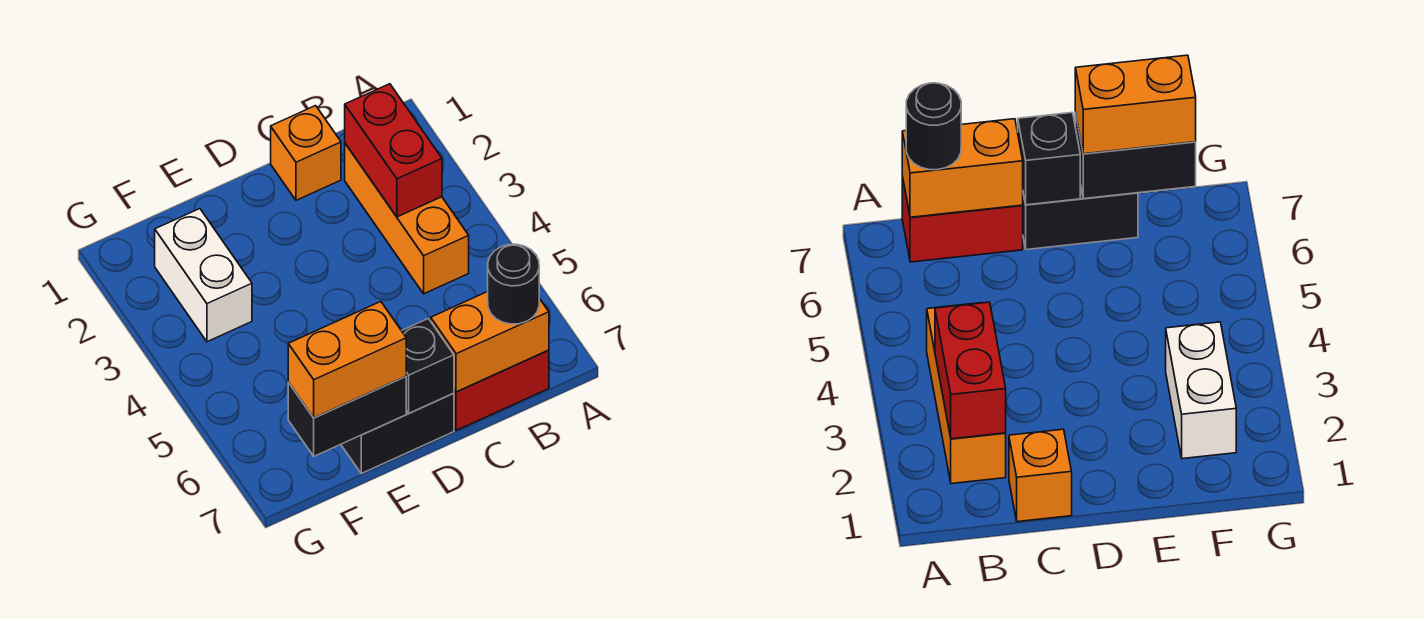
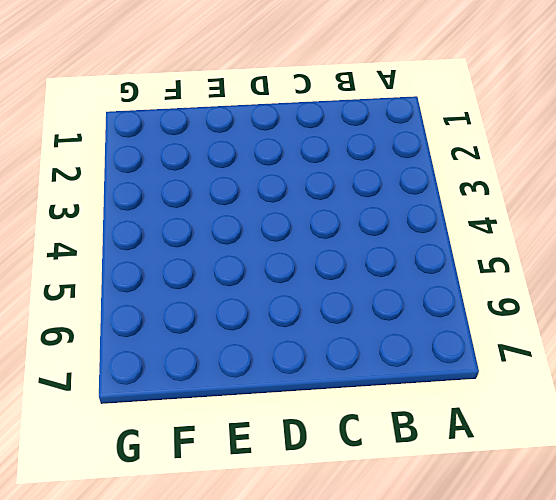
none -> orange brick B2:B4 level 1
none -> red brick B7:C7 level 1

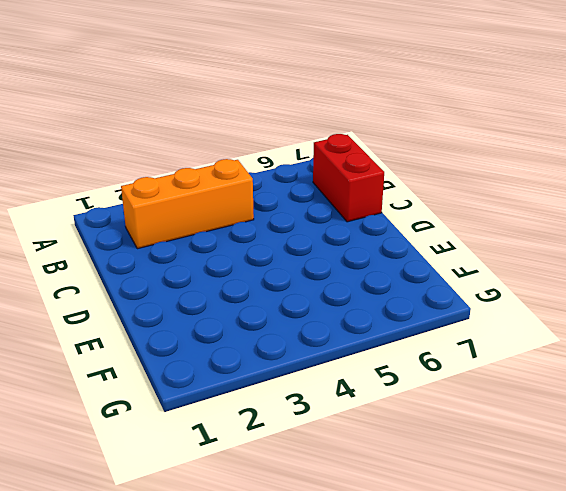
none -> orange brick C1 level 1
none -> black brick D7:E7 level 1

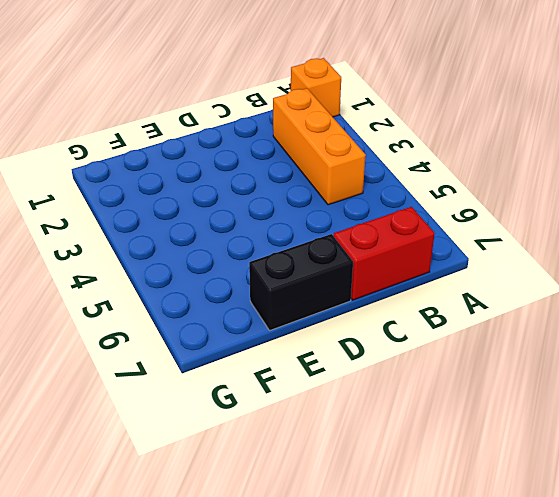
orange brick A1 level 1 -> orange brick C1 level 1
none -> white brick F2:F3 level 1
none -> red brick B2:B3 level 2

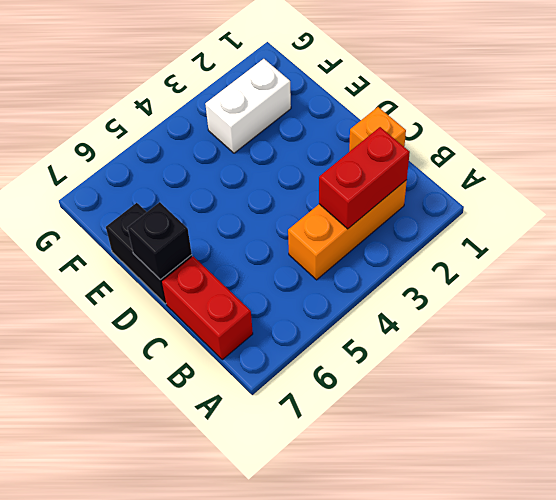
none -> orange brick B7:C7 level 2
none -> black brick E7:F7 level 2

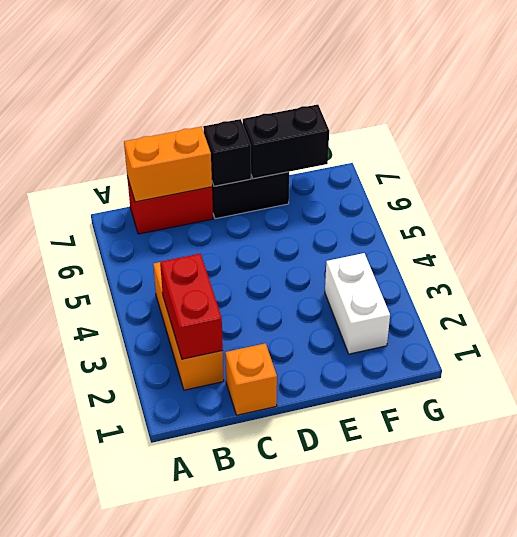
none -> black round brick B7 level 3
none -> orange brick E7:F7 level 3

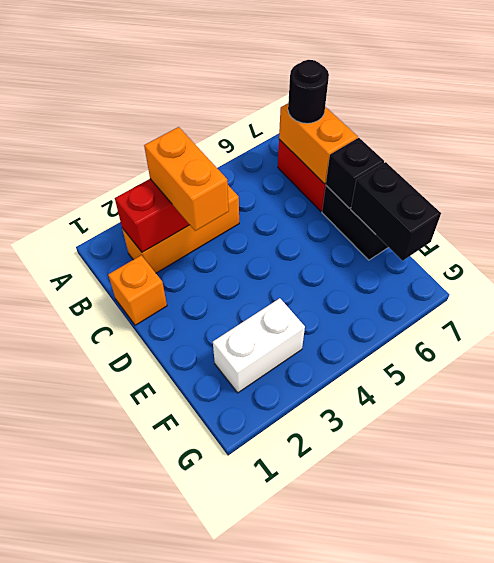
orange brick B3:C3 level 3 -> orange brick E7:F7 level 3

